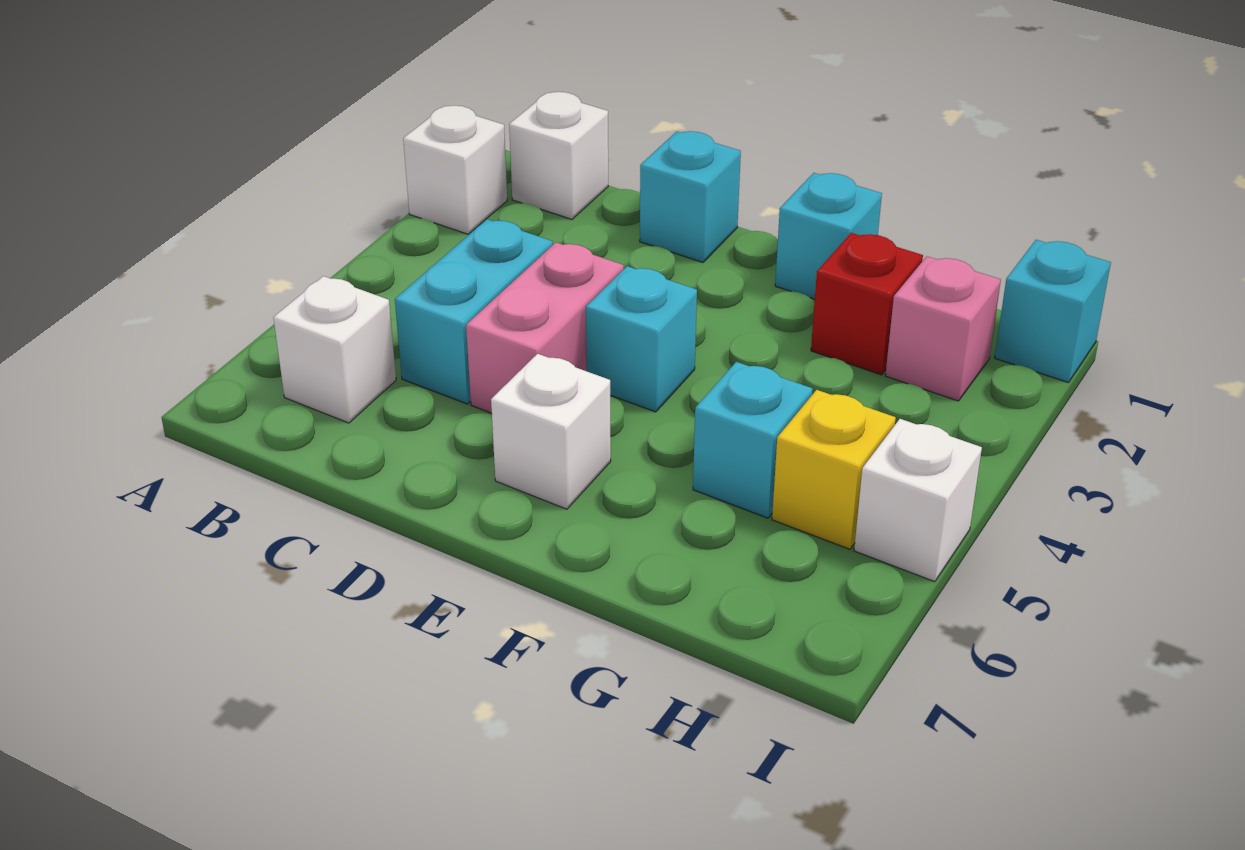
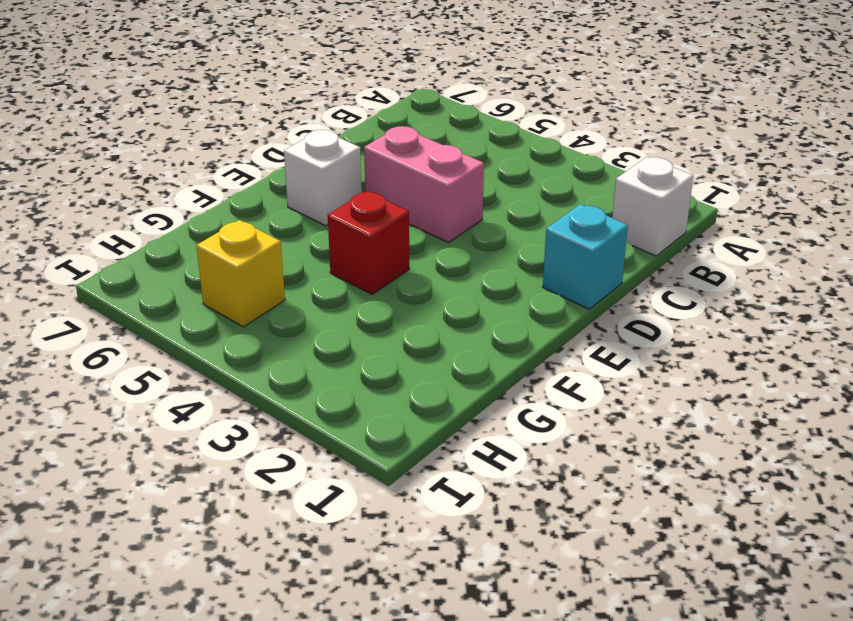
red brick F4 level 1 -> red brick G2 level 1
none -> white brick A2 level 1
none -> white brick B6 level 1
none -> cyan brick C4:C5 level 1

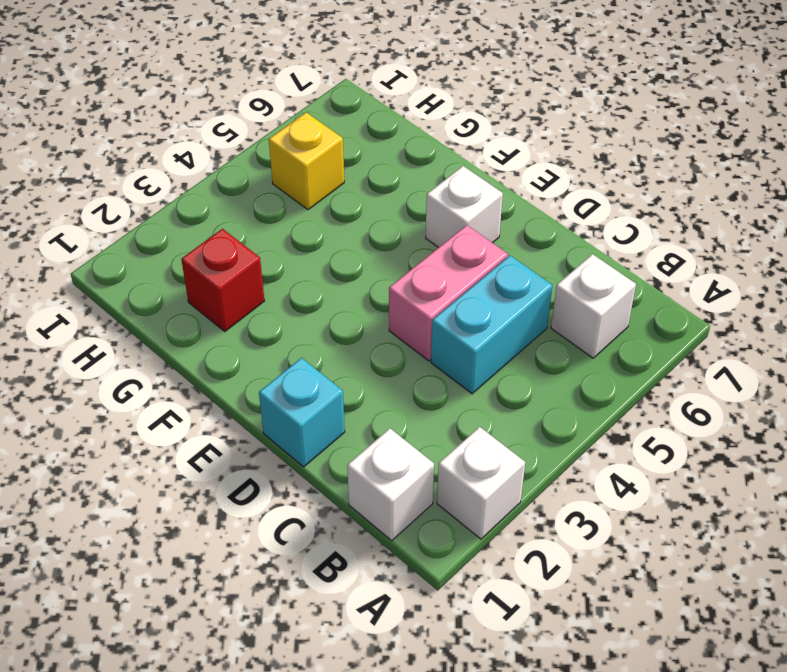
none -> cyan brick E4 level 1
none -> cyan brick F1 level 1
none -> cyan brick G5 level 1

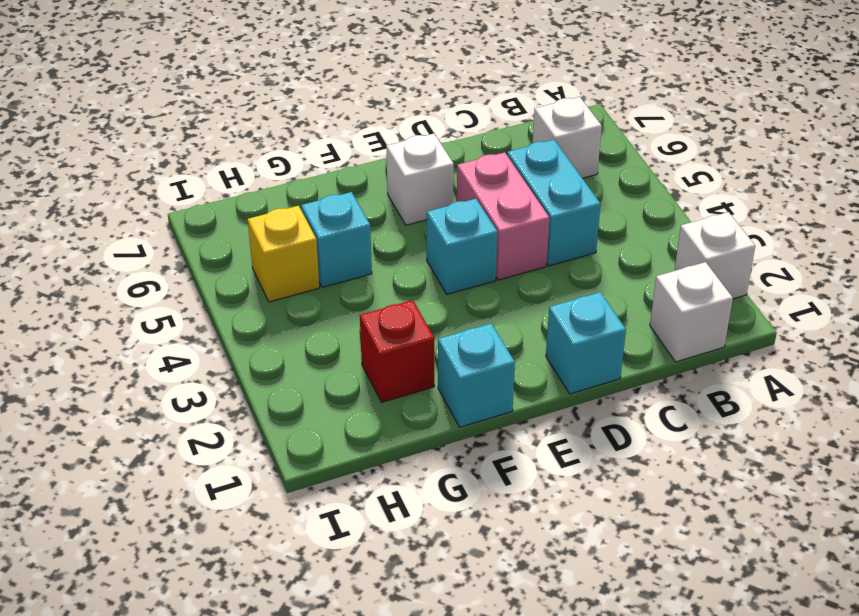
none -> pink brick H2 level 1
none -> cyan brick I1 level 1
none -> white brick I5 level 1

